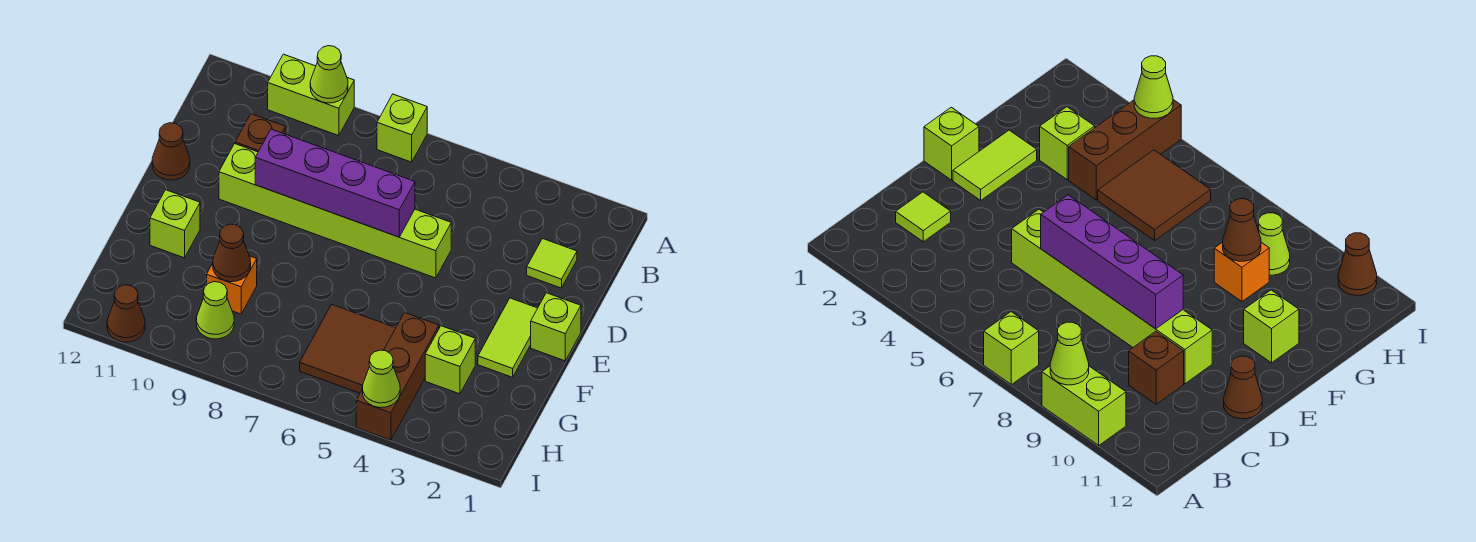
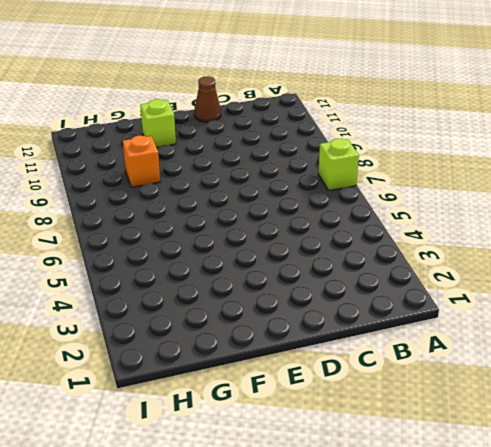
none -> lime brick A9:A10 level 1
none -> lime tile C2 level 1
none -> brown brick C10 level 1

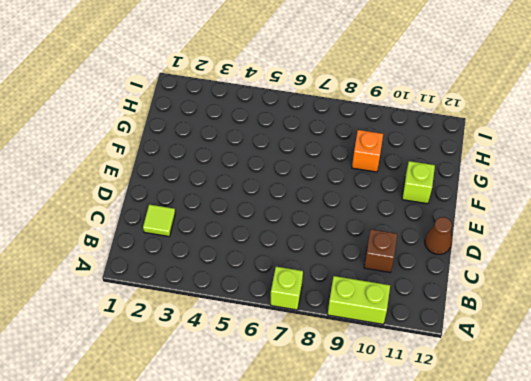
none -> lime brick D5:D10 level 1
none -> lime brick E1 level 1
none -> lime tile E2:F2 level 1

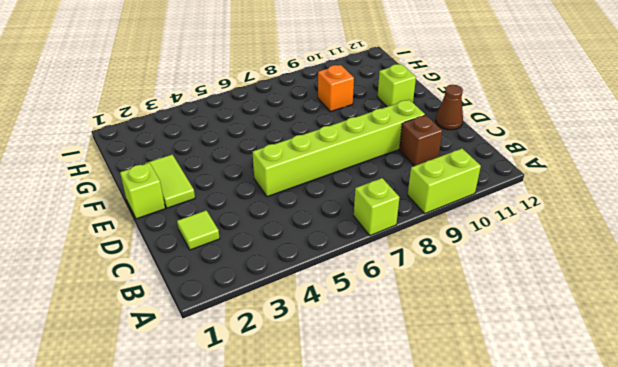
none -> lime brick G3 level 1
none -> brown brick G4:I4 level 1
none -> brown tile G5:H6 level 1

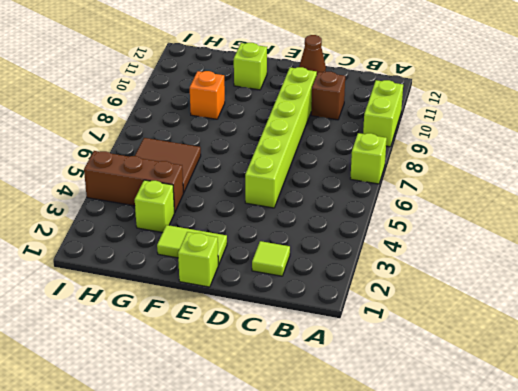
none -> lime cone H9 level 1
none -> brown cone I11 level 1
none -> lime cone A9 level 2

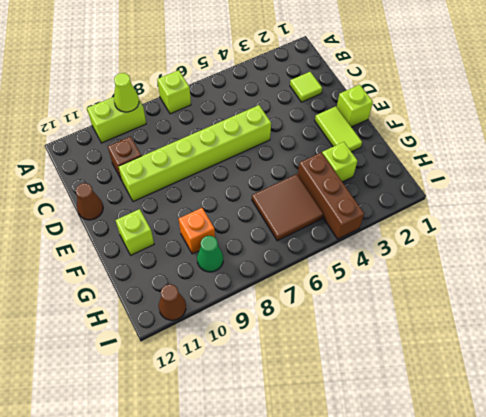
green cone H9 level 1 -> lime cone H9 level 1
none -> purple brick D6:D9 level 2
none -> brown cone G9 level 2
none -> lime cone I4 level 2

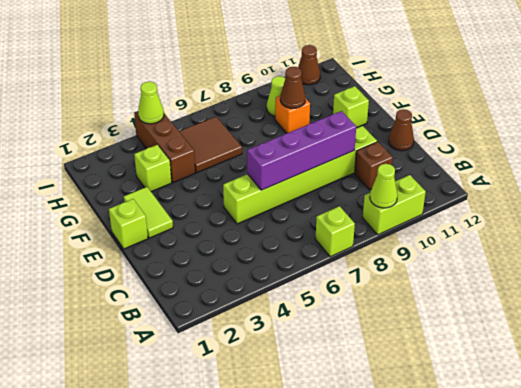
none -> lime tile C2 level 1

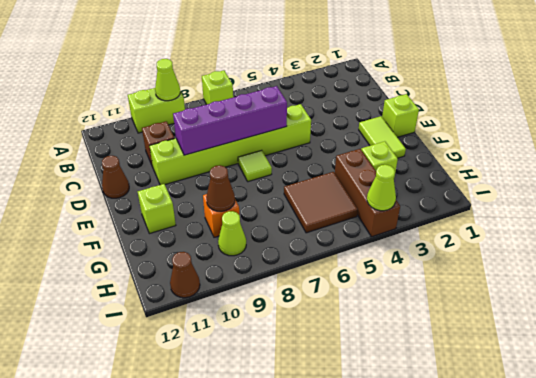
lime tile E7 level 1 -> lime tile C2 level 1

